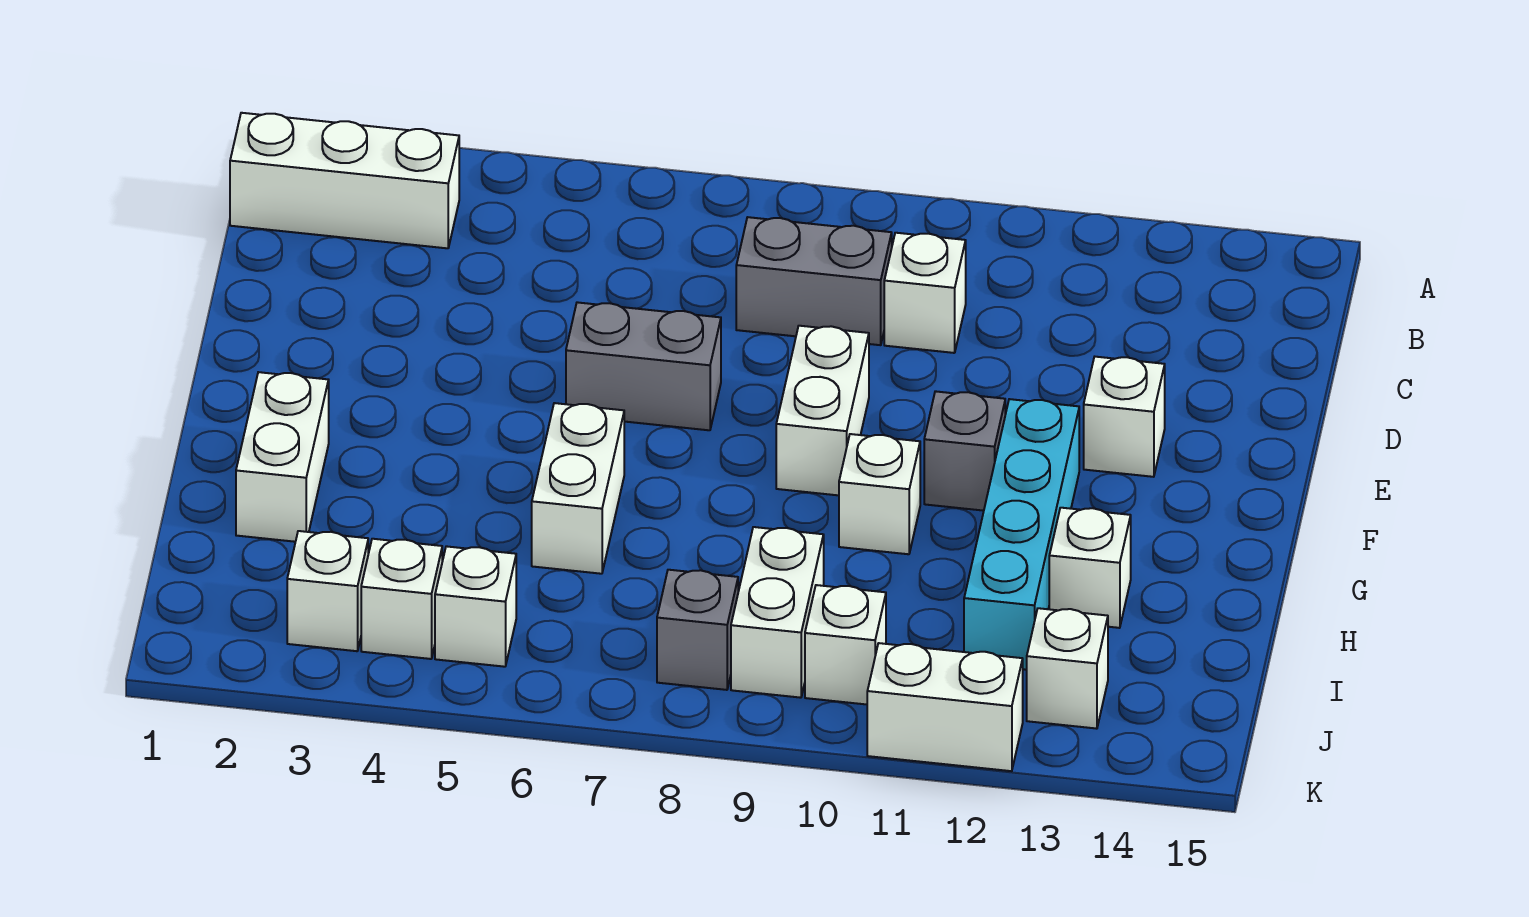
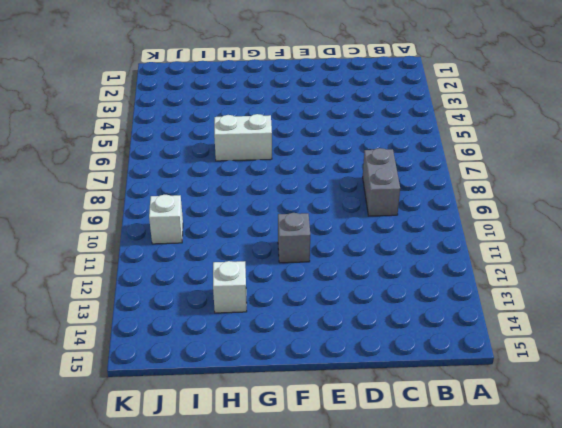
none -> white brick B1:B3 level 1
none -> white brick C10 level 1
none -> grey brick E6:E7 level 1

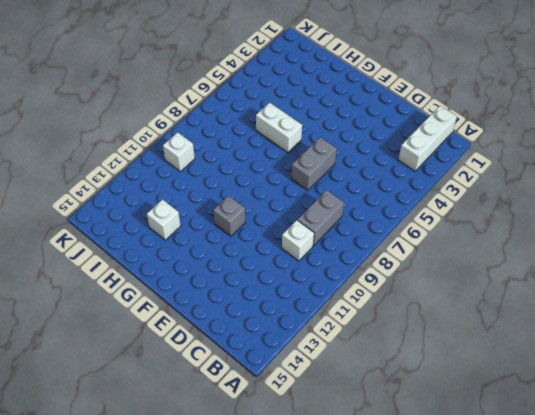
none -> white brick E9:F9 level 1
none -> white brick E13 level 1
none -> cyan brick F12:I12 level 1

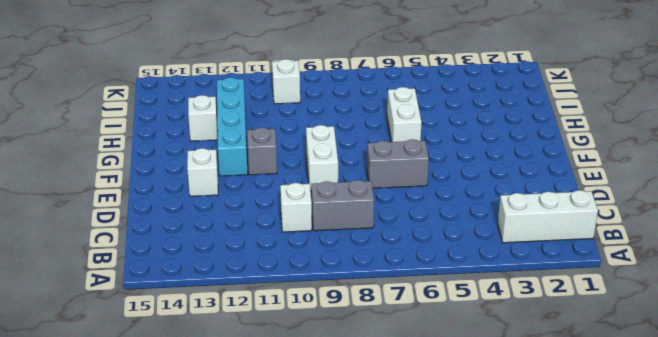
none -> white brick G2:H2 level 1
none -> white brick G10 level 1
none -> white brick I9:J9 level 1

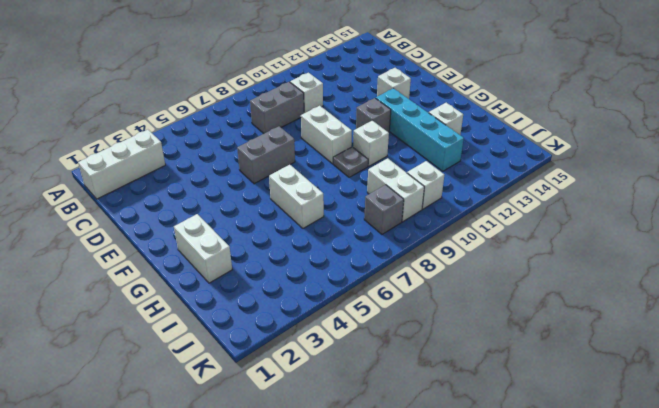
grey plate G9 level 1 -> none
none -> white brick J3 level 1
none -> white brick J4 level 1
none -> white brick J5 level 1

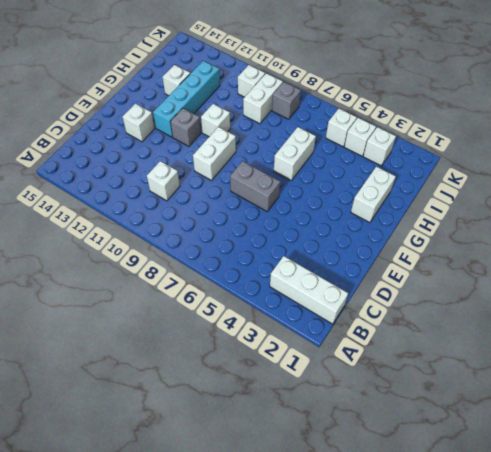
none -> grey brick C8:C9 level 1
none -> white brick J13 level 1
none -> white brick K11:K12 level 1

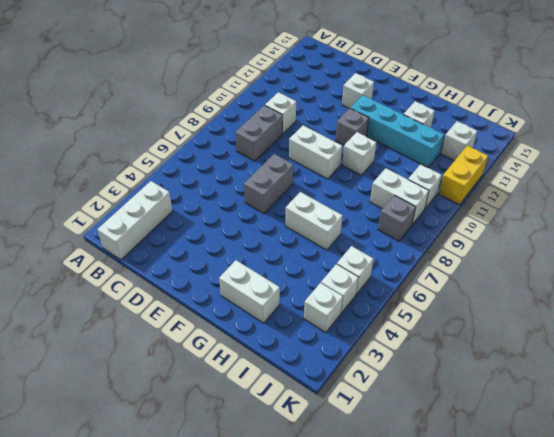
yellow brick K11:K12 level 1 -> white brick K11:K12 level 1

